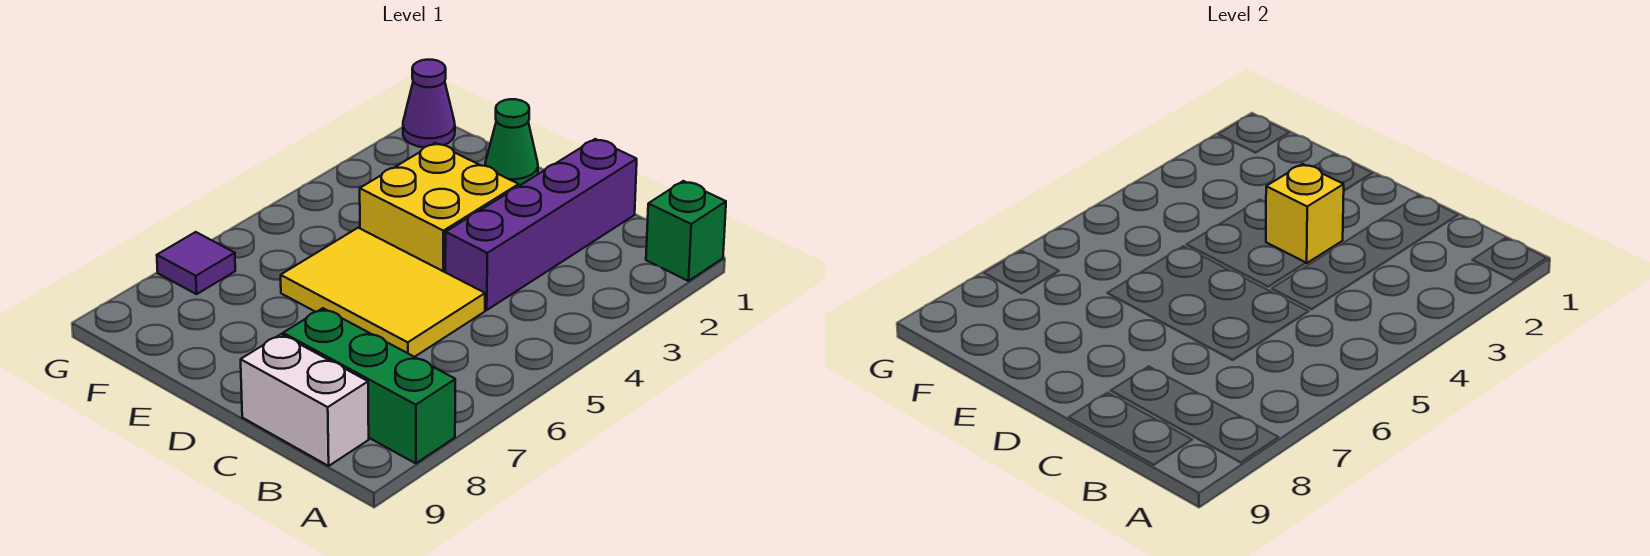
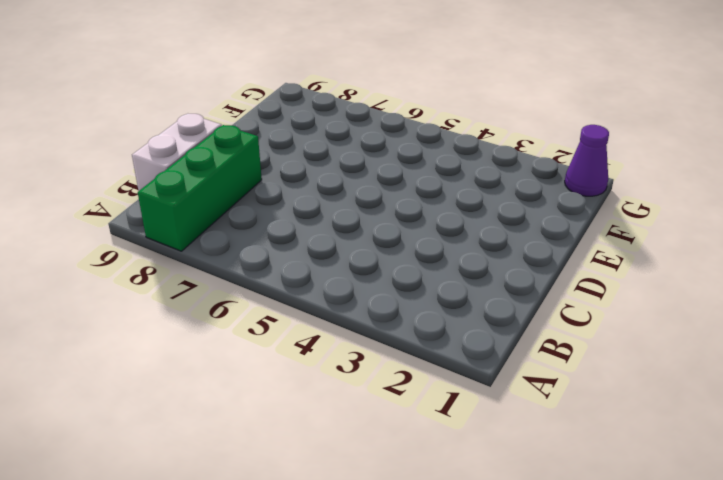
none -> green brick A1 level 1
none -> purple brick C1:C4 level 1

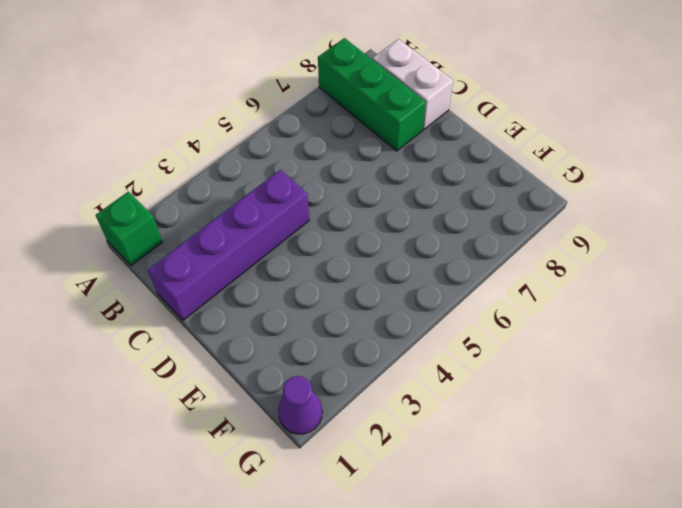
none -> yellow tile C5:E6 level 1
none -> yellow brick D3:E4 level 1

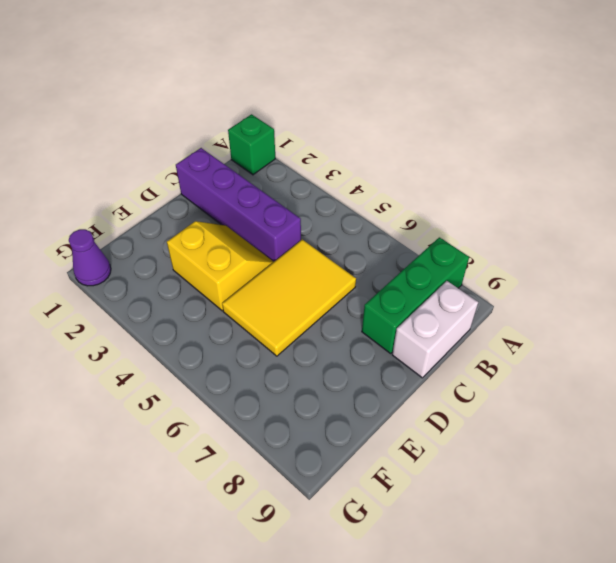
yellow slope D3:E4 level 1 top E -> yellow brick D3:E4 level 1
none -> green cone E1 level 1
none -> purple tile G7 level 1

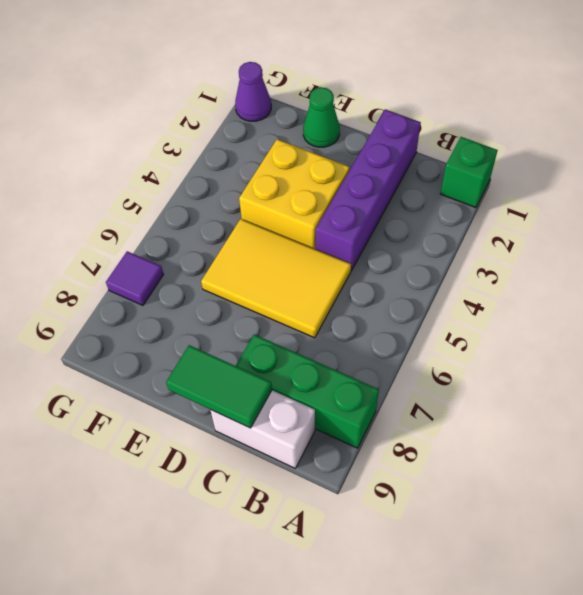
green tile C9:D9 level 2 -> none
none -> yellow brick D3 level 2

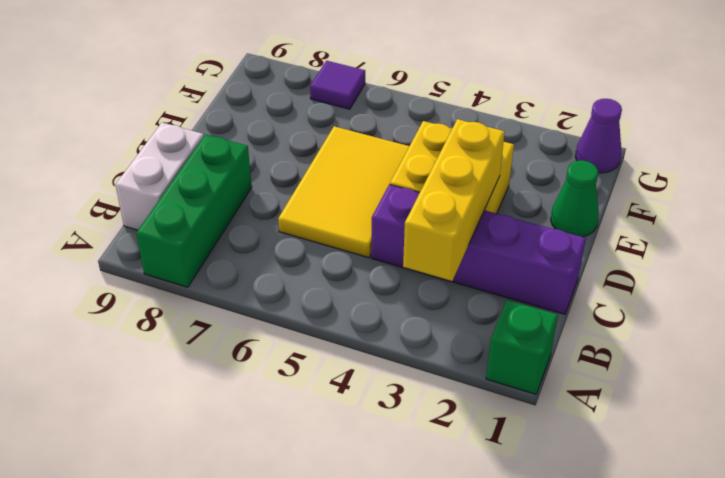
yellow brick B3:D3 level 2 -> yellow brick D3 level 2

